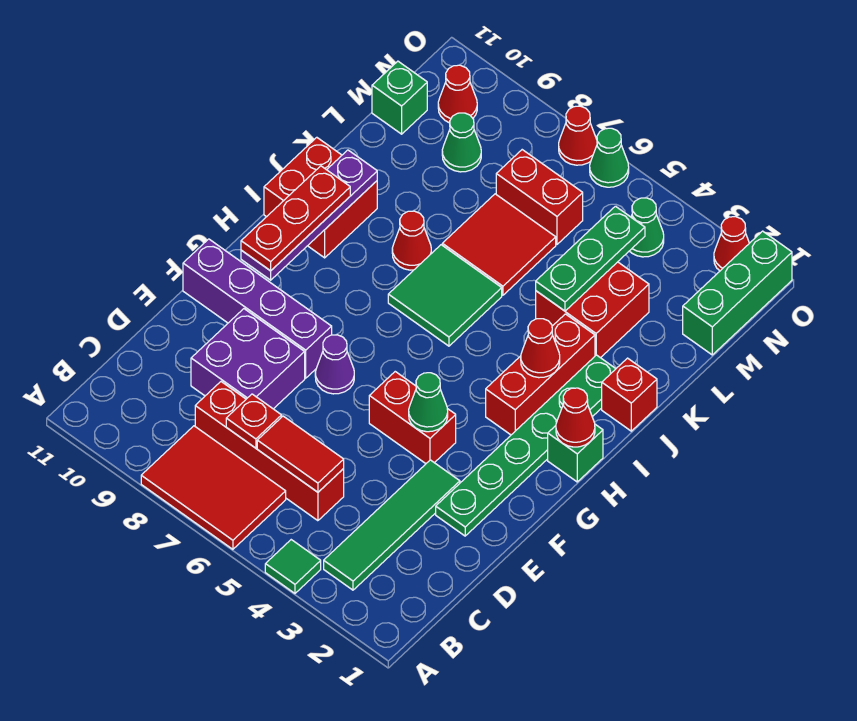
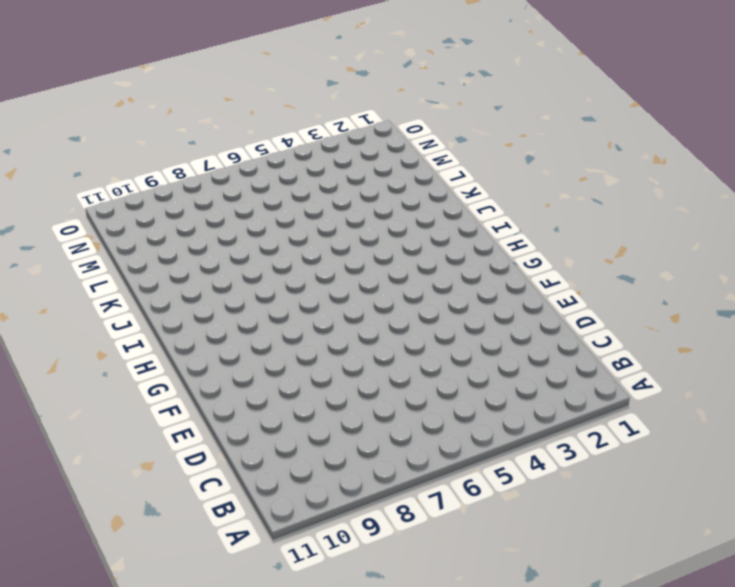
none -> green tile A4 level 1
none -> red tile A6:B8 level 1
none -> green tile B3:E3 level 1
none -> red brick C5:C8 level 1

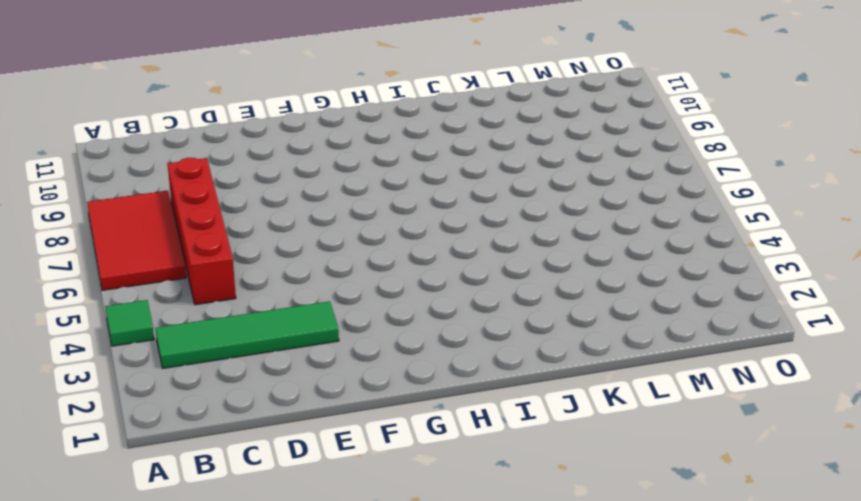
none -> purple brick D8:E9 level 1
none -> green plate E2:J2 level 1
none -> red brick F4:F5 level 1
none -> purple cone F7 level 1

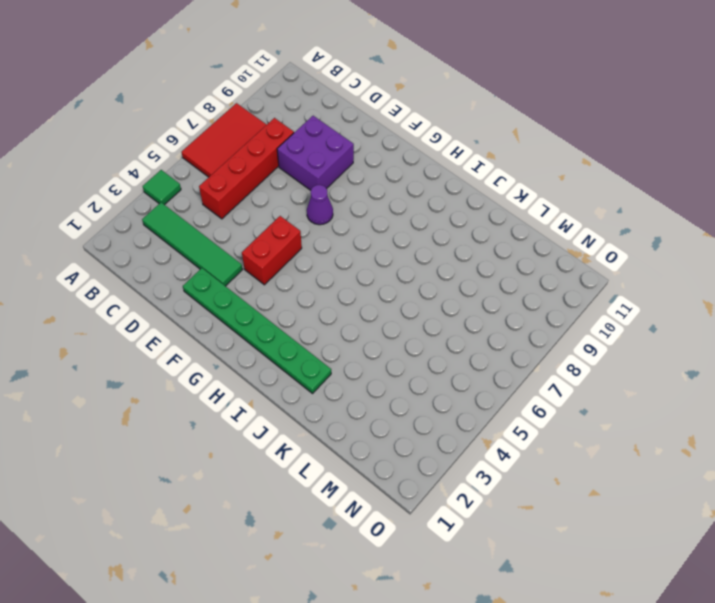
none -> purple brick F8:F11 level 1
none -> green brick H1 level 1
none -> red brick H3:J3 level 1
none -> green tile I6:J7 level 1

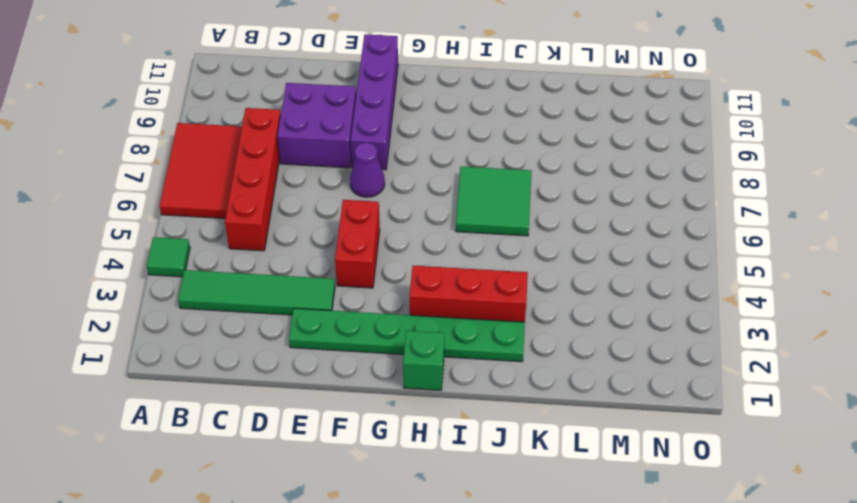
none -> red brick I10:J11 level 1
none -> red brick J1 level 1
none -> red cone J8 level 1
none -> red brick K3:L4 level 1

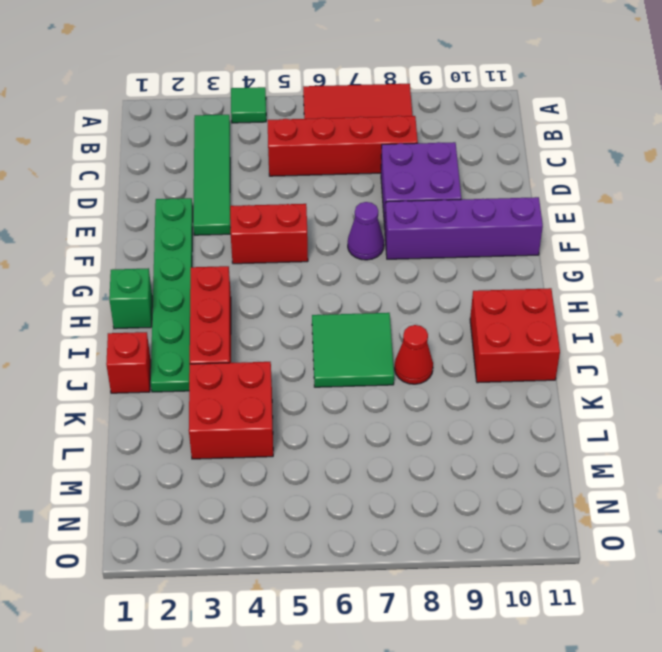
none -> red tile K6:L7 level 1
none -> green brick M1:O1 level 1
none -> red brick M6:M7 level 1
none -> green cone M9 level 1

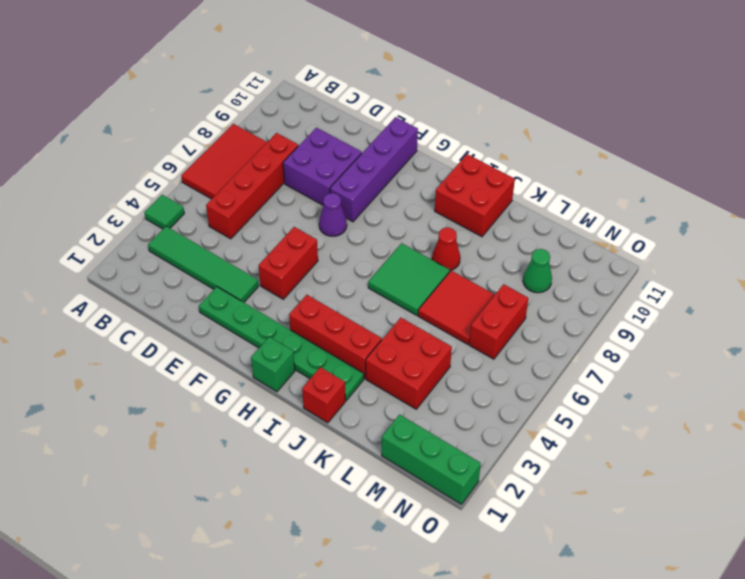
none -> green brick M11 level 1
none -> green cone N4 level 1
none -> red cone N10 level 1
none -> red cone O2 level 1

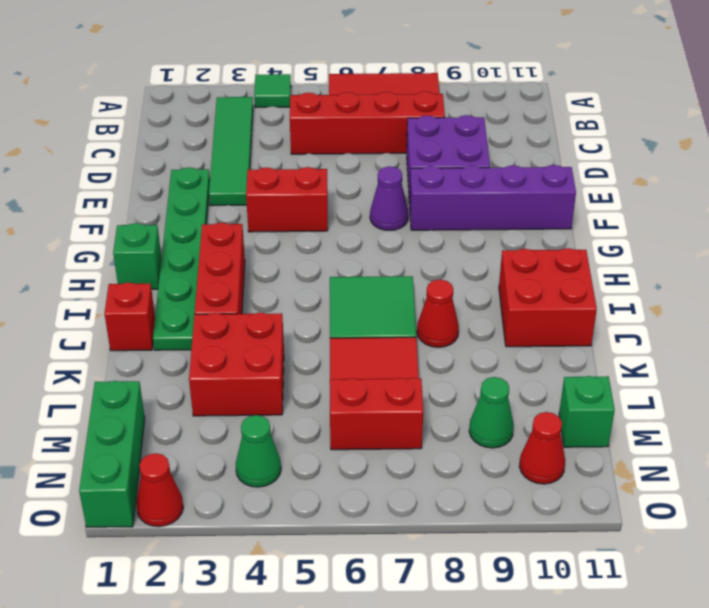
none -> green cone O6 level 1
none -> red cone O7 level 1
none -> red tile C5:C6 level 2
none -> red plate C7 level 2

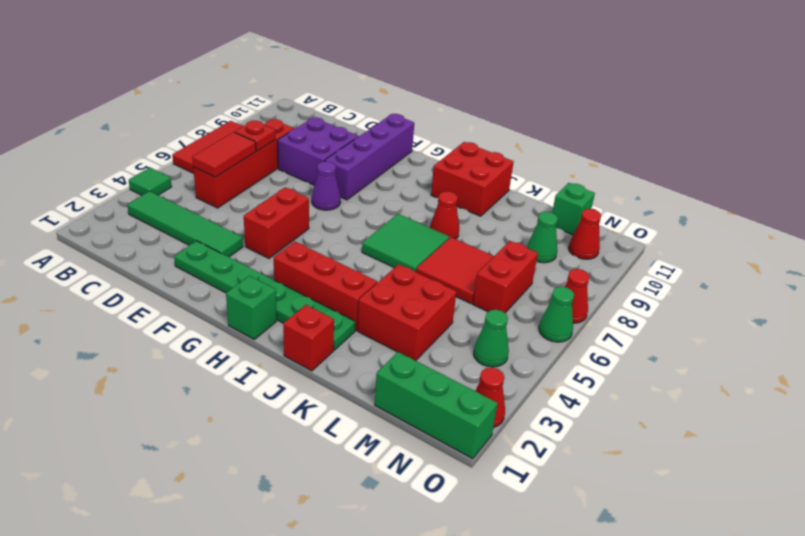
none -> green cone F4 level 2
none -> purple plate G10:J10 level 2
none -> red cone H1 level 2
none -> red cone I3 level 2

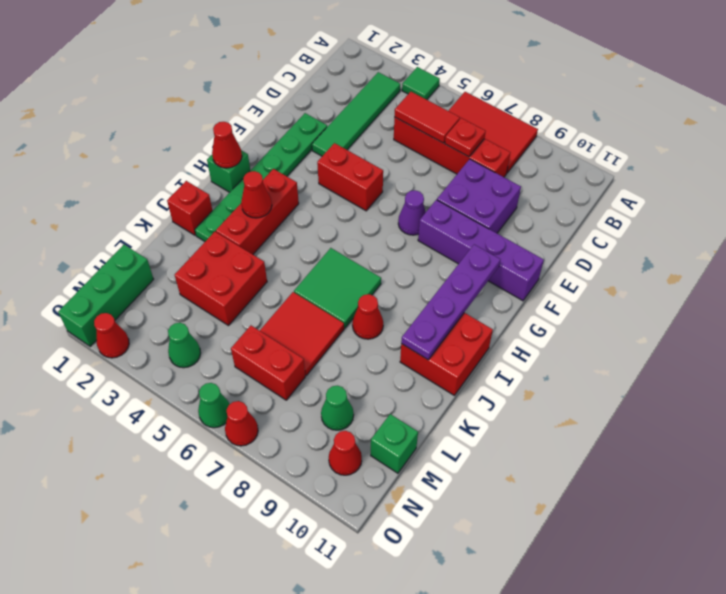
none -> green cone F4 level 2
none -> green plate K4:M4 level 2
none -> red plate G10:I10 level 3

